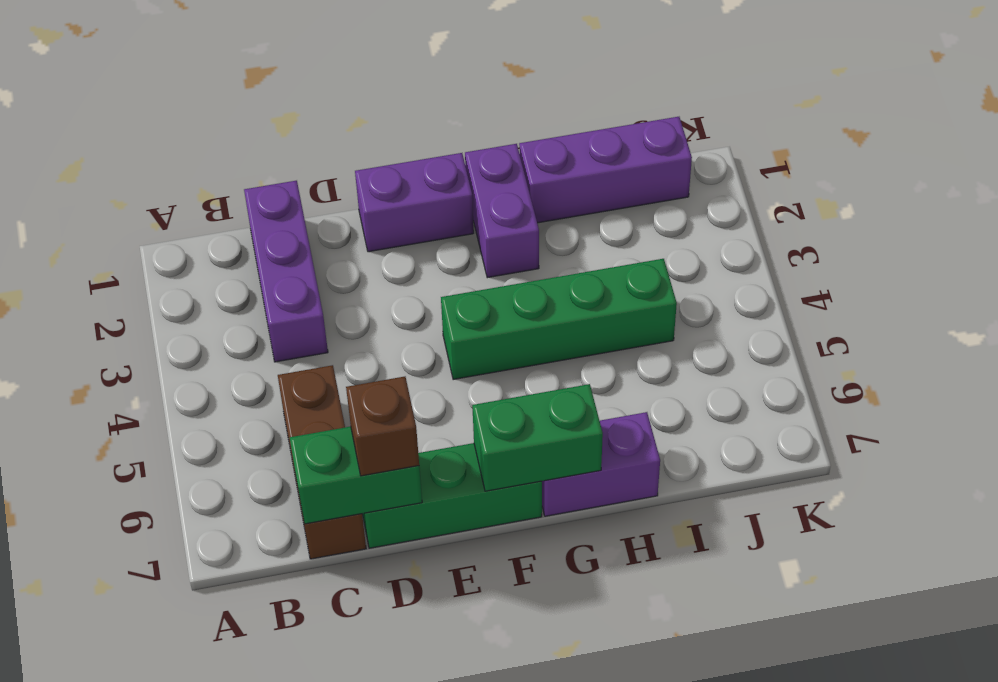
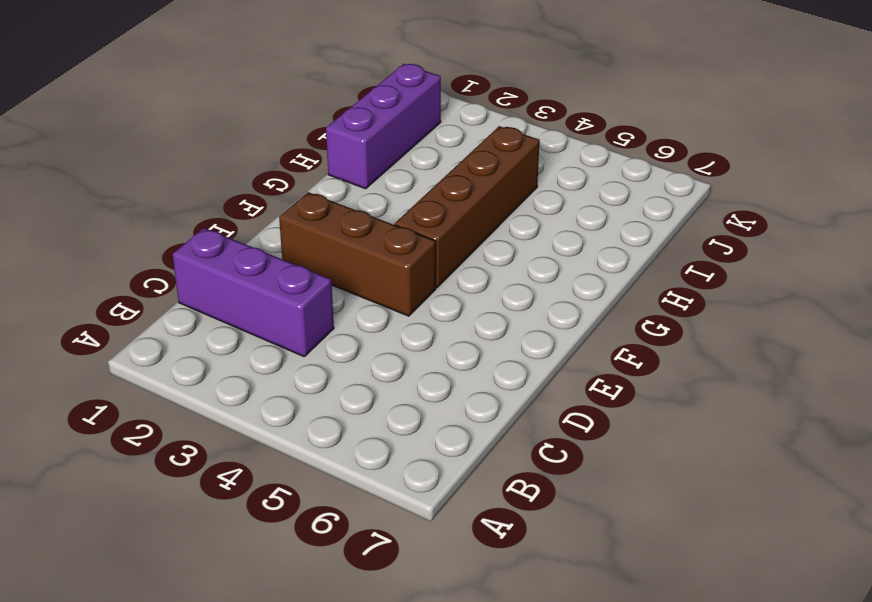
brown brick E2:E4 level 1 -> brown brick C5:C7 level 1
brown brick F4:I4 level 1 -> green brick F4:I4 level 1
none -> green brick D7:F7 level 1
none -> purple brick E1:F1 level 1

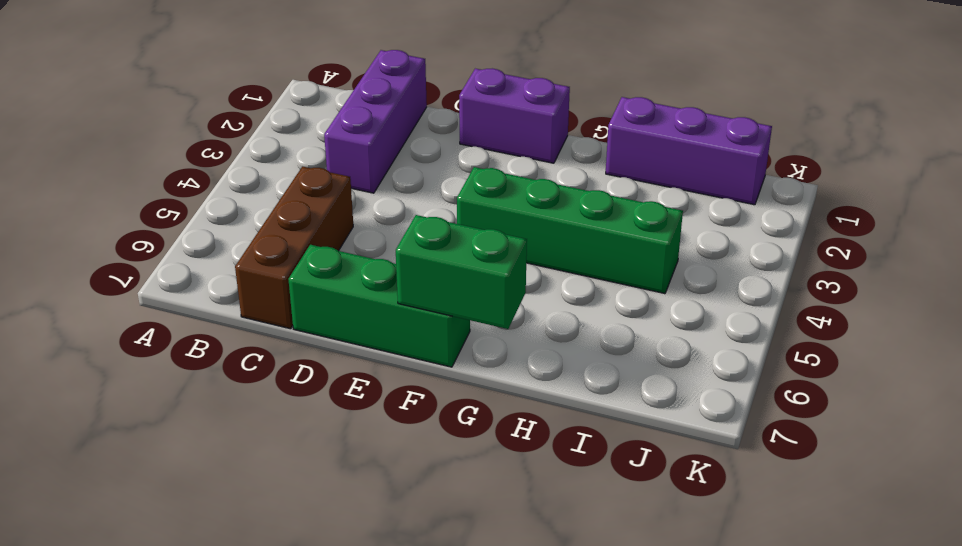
none -> purple brick G1:G2 level 1
none -> purple brick G7:H7 level 1

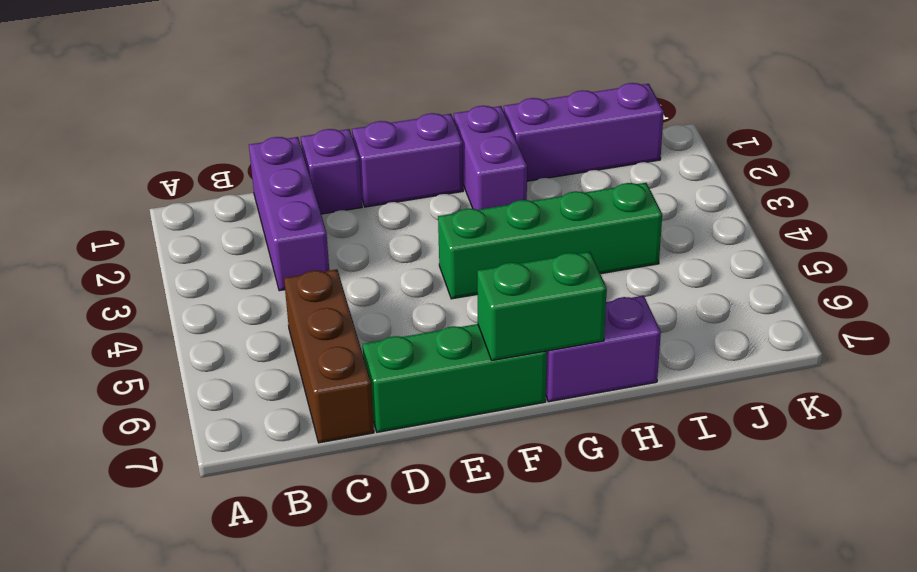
purple brick D1 level 1 -> none
none -> green brick C7:D7 level 2
none -> brown brick D7 level 3

